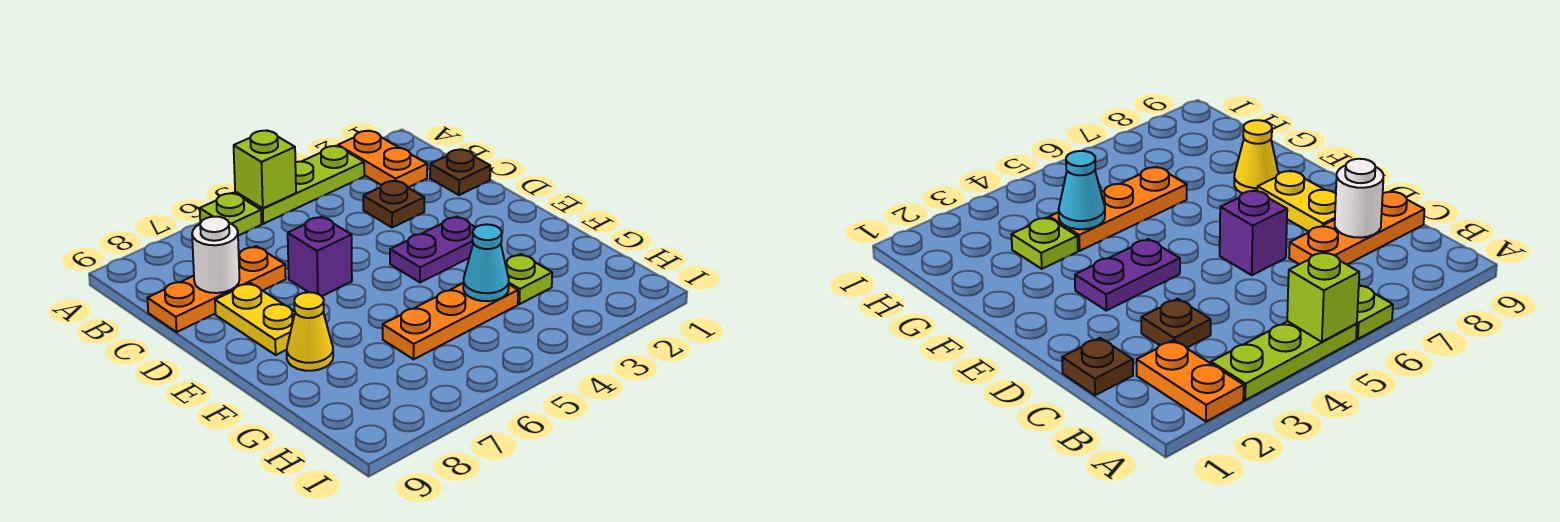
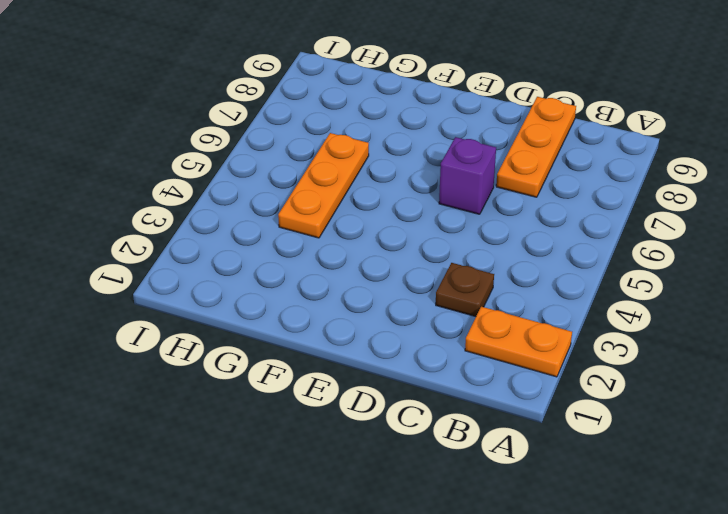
none -> lime plate A3:A5 level 1
none -> lime plate A6 level 1
none -> brown plate C1 level 1

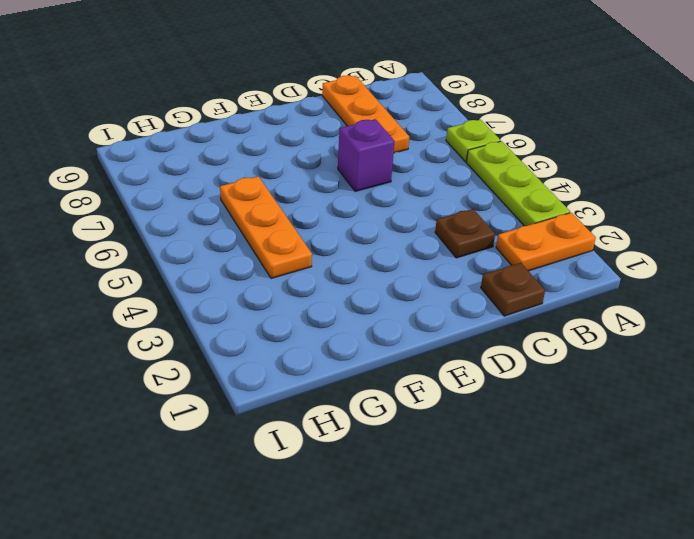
none -> yellow plate D8:E8 level 1
none -> purple plate E3:E4 level 1
none -> yellow cone F8 level 1

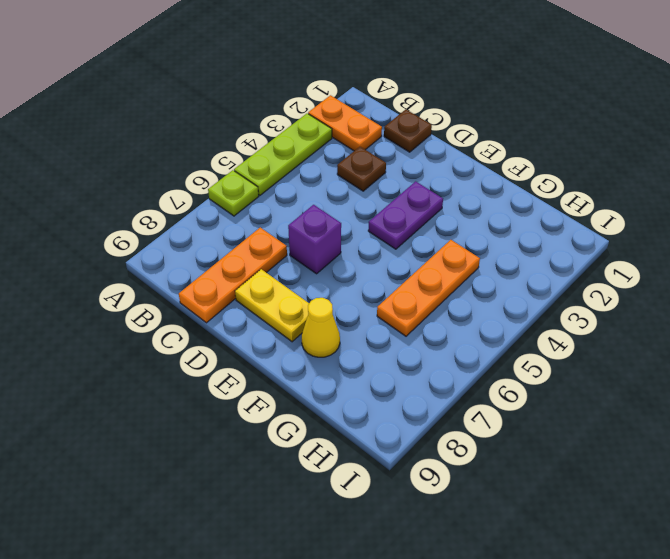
none -> lime plate G3 level 1
none -> lime brick A5 level 2
none -> white round brick C8 level 2

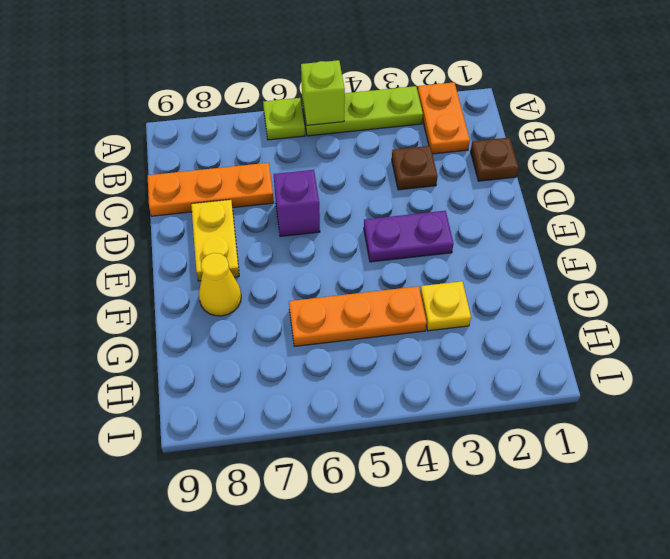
yellow plate G3 level 1 -> lime plate G3 level 1
none -> white round brick C8 level 2
none -> cyan cone G4 level 2

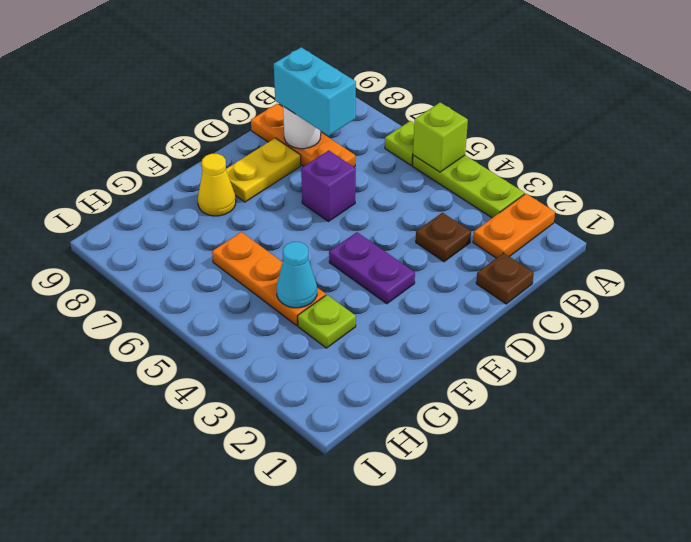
cyan brick C7:C8 level 3 -> none

